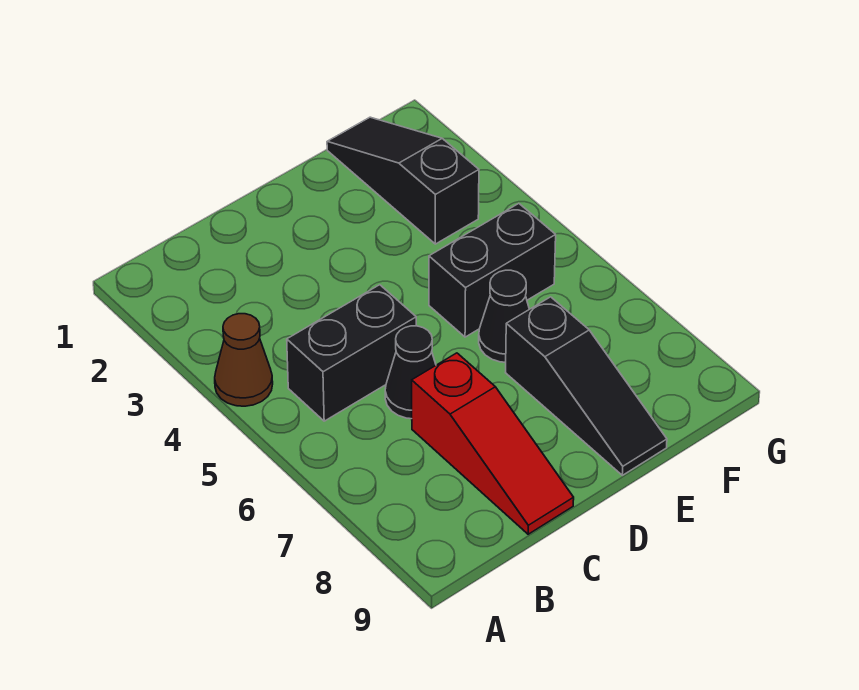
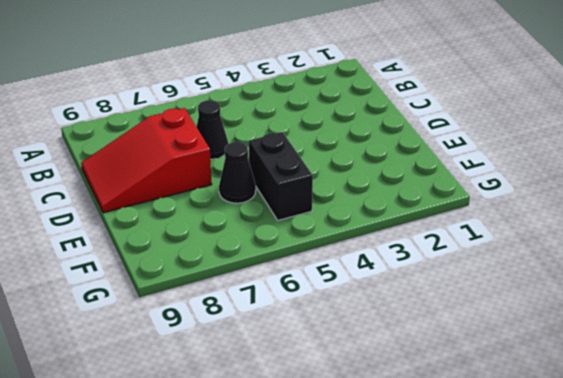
red slope C7:D9 level 1 top 7 -> red slope C7:C9 level 1 top 7
none -> brown cone A4 level 1
none -> black brick B5:C5 level 1

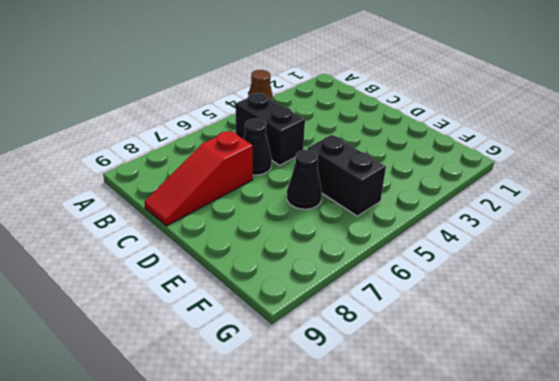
none -> black slope E7:E9 level 1 top 7
none -> black slope F1:F3 level 1 top 3

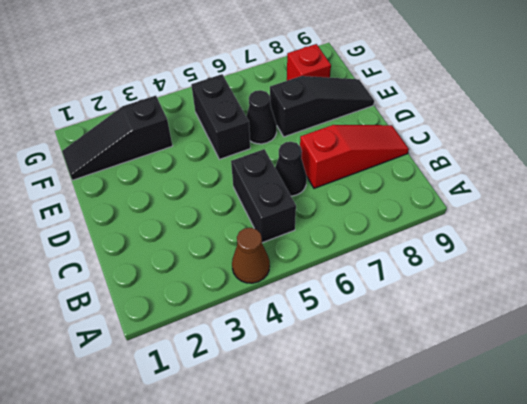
red brick F8 level 1 -> none

